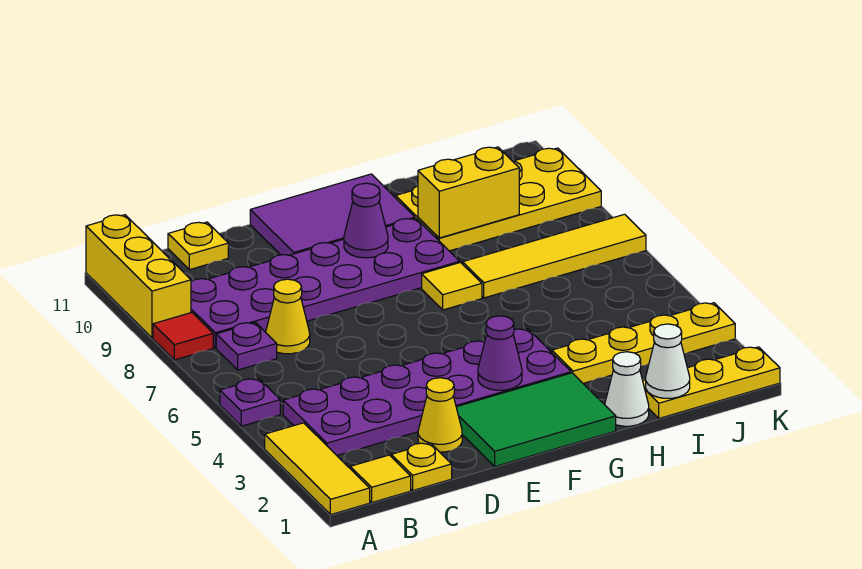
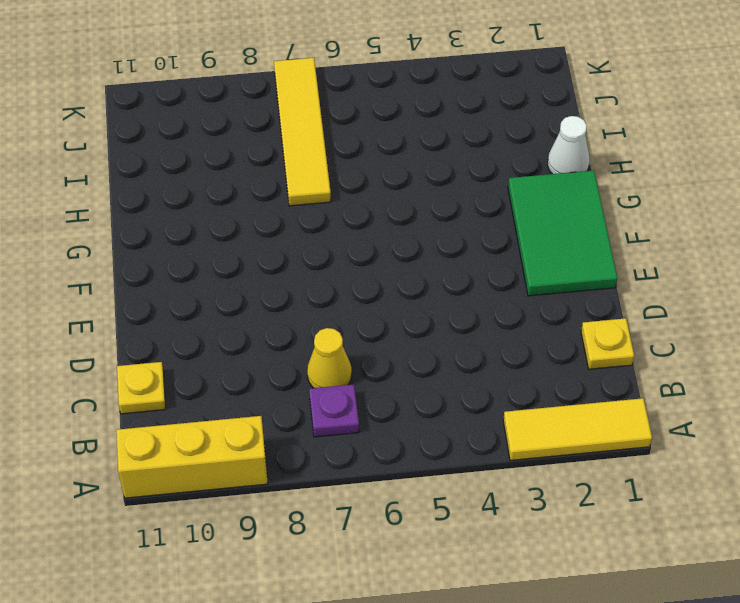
none -> purple plate A5 level 1
none -> red tile A8 level 1
none -> yellow tile B1 level 1

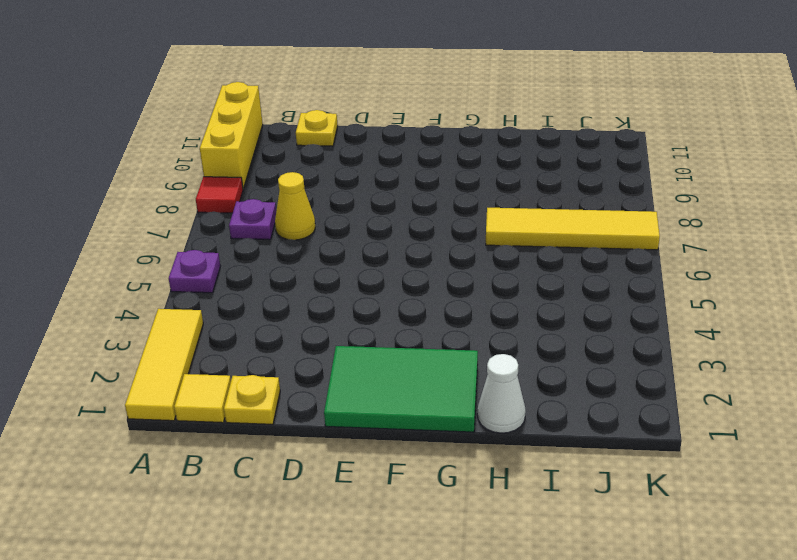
none -> purple plate B3:G4 level 1
none -> purple plate B8:G9 level 1
none -> yellow cone D2 level 1

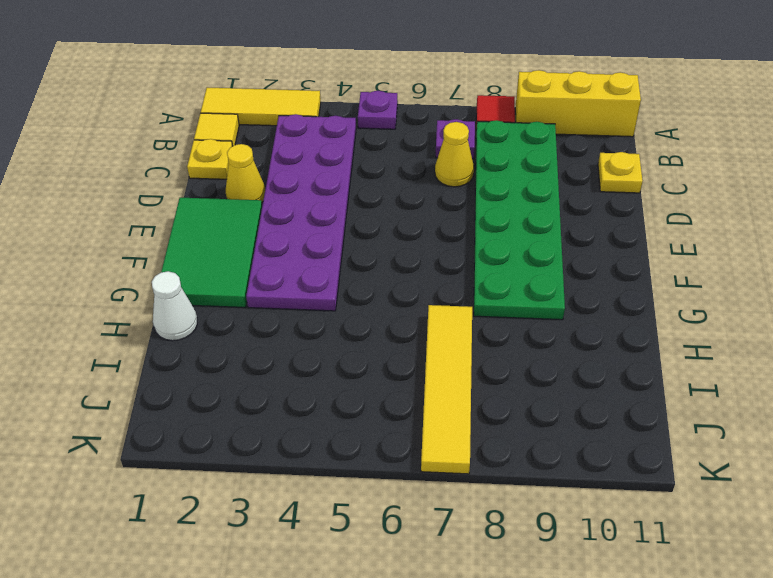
green plate B8:G9 level 1 -> purple plate B8:G9 level 1
none -> purple tile E10:G11 level 1
none -> yellow tile G7 level 1
none -> yellow plate H3:K3 level 1

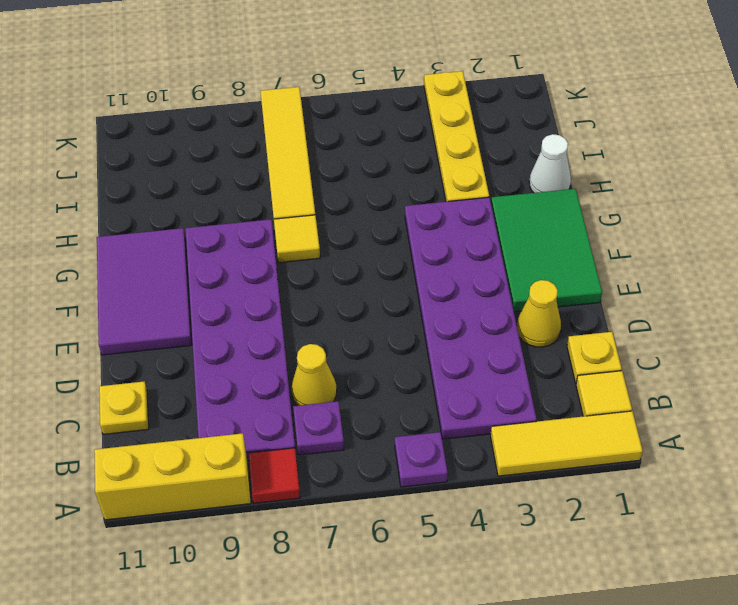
none -> yellow plate H9:K10 level 1
none -> yellow plate I1:K1 level 1
none -> purple cone F3 level 2

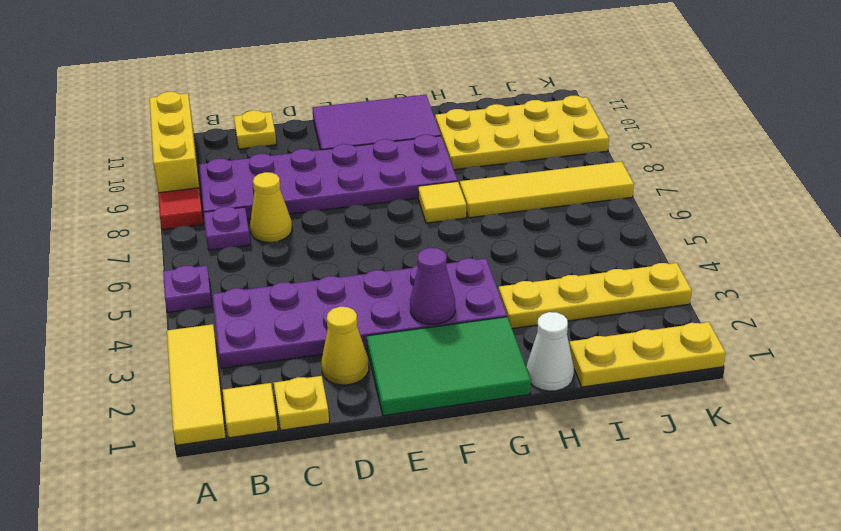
none -> purple cone F9 level 2
none -> yellow brick H9:I9 level 2
none -> white cone I1 level 2

